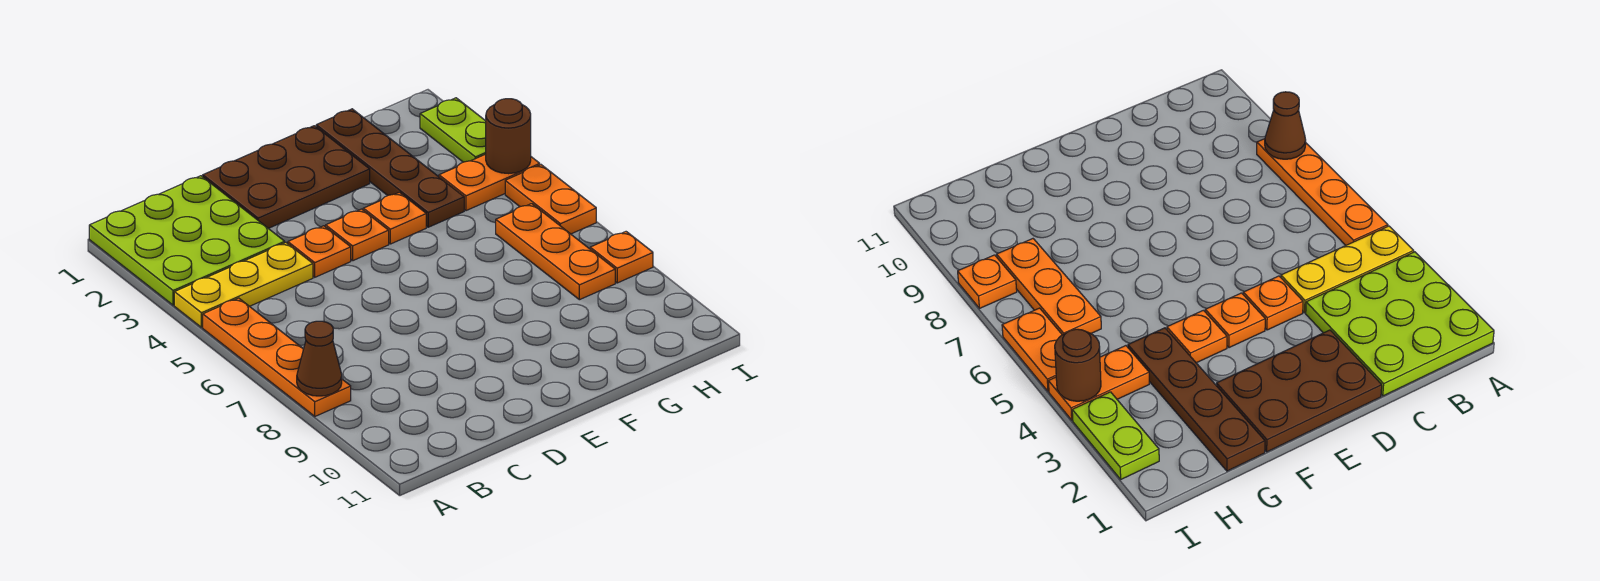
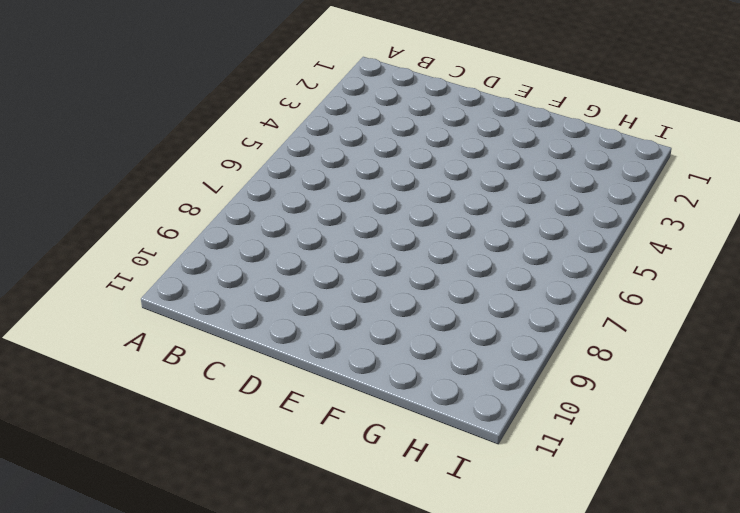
none -> lime plate A1:C3 level 1
none -> yellow plate A4:C4 level 1
none -> orange plate A5:A8 level 1

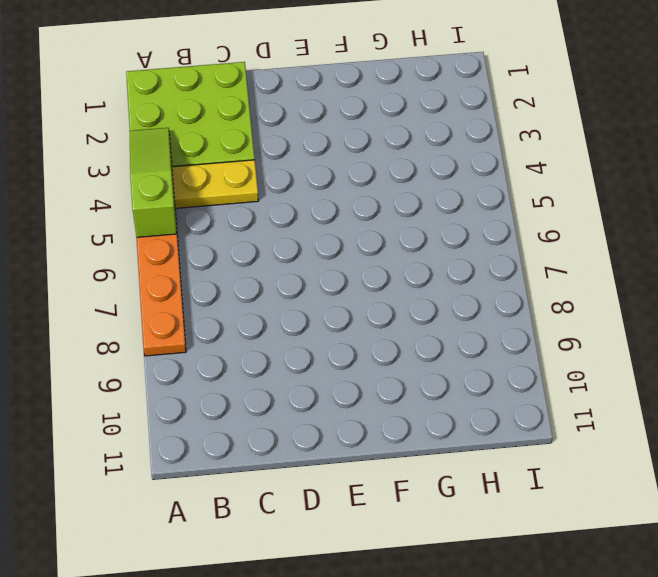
lime slope A3:A5 level 2 top 5 -> none
none -> brown plate D1:F2 level 1
none -> orange plate D4 level 1
none -> orange plate E4 level 1

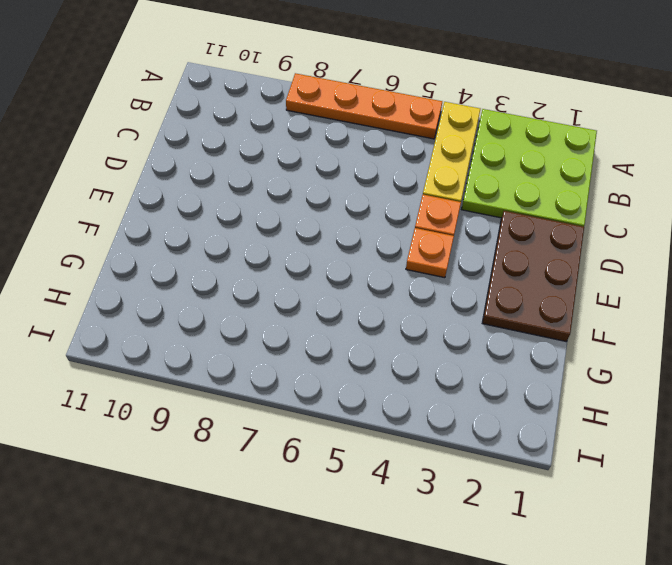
none -> orange plate F4 level 1
none -> brown plate G1:G4 level 1
none -> orange plate H4:I4 level 1

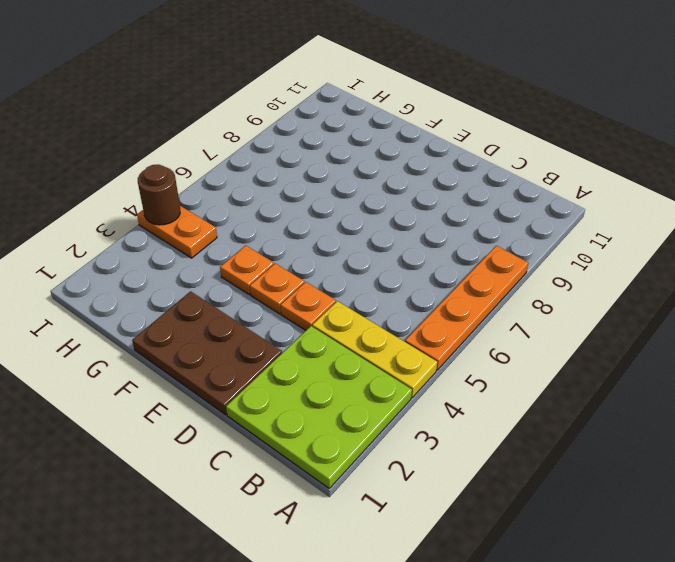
none -> brown plate G1:G4 level 1
none -> orange plate H6:H8 level 1
none -> lime plate I2:I3 level 1

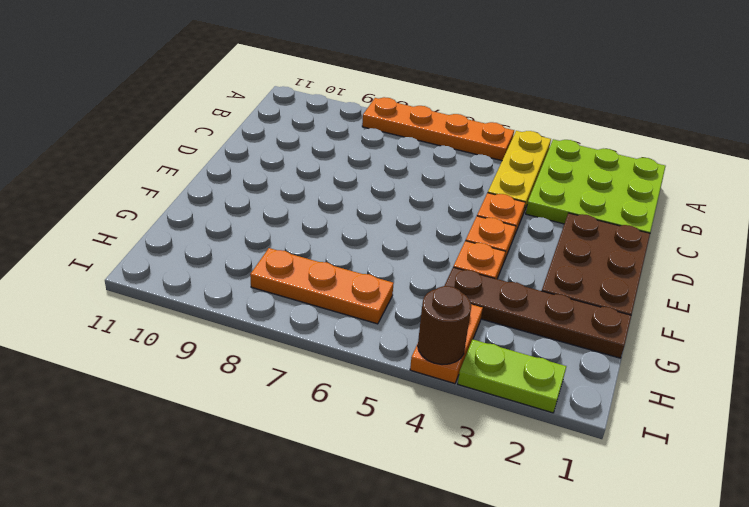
none -> orange plate I5:I6 level 1
none -> orange plate I8 level 1
none -> brown cone A8 level 2

